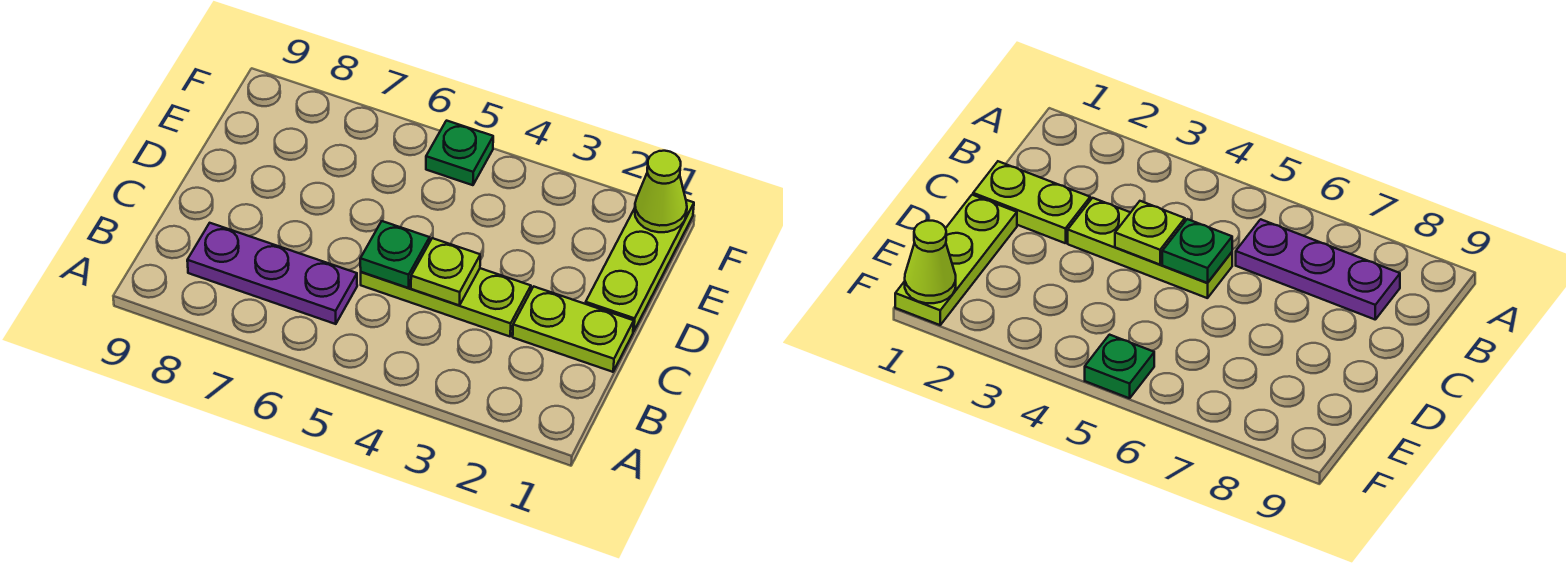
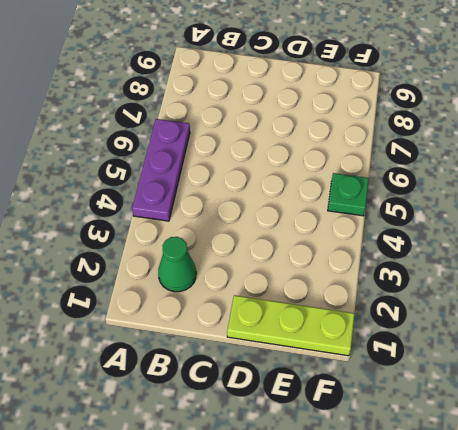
purple plate A4:A6 level 1 -> purple plate B6:B8 level 1
green cone B2 level 1 -> none
none -> lime plate C1:C2 level 1
none -> lime plate C3:C5 level 1

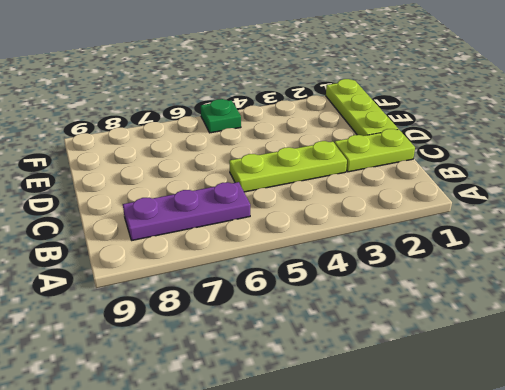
none -> lime plate C4 level 2
none -> green plate C5 level 2

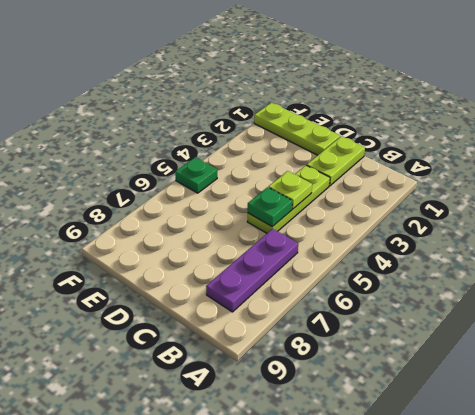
none -> lime cone F1 level 2

